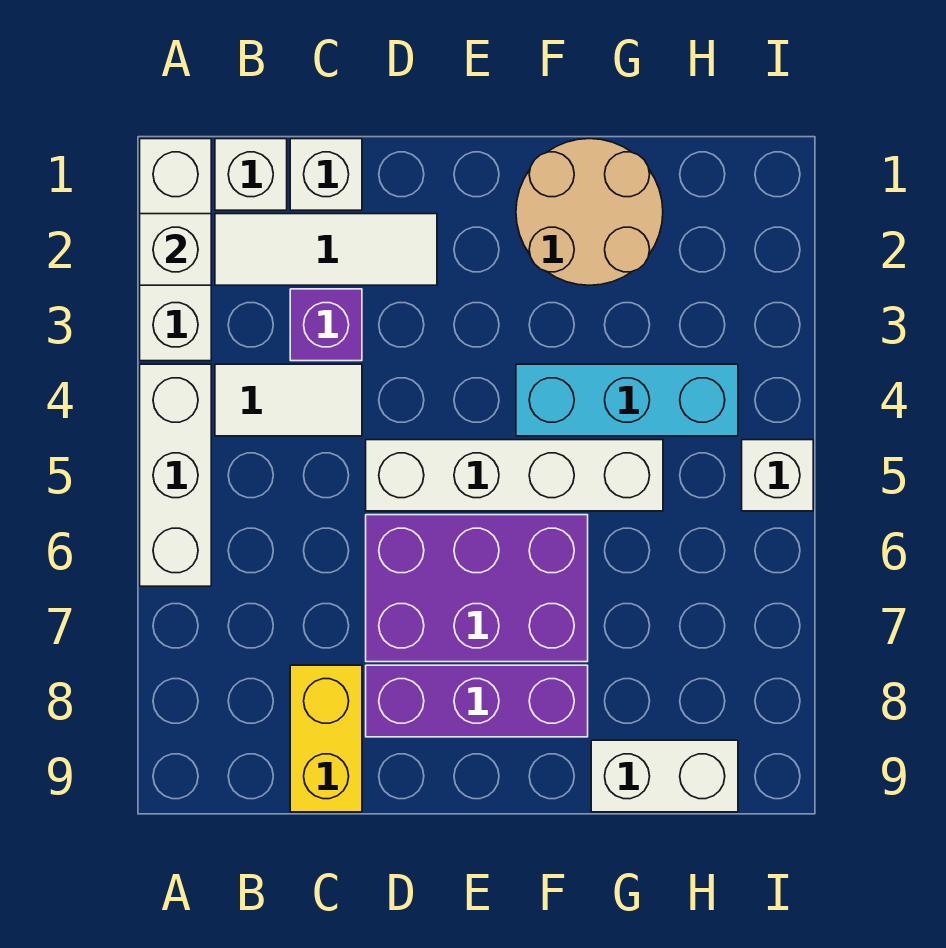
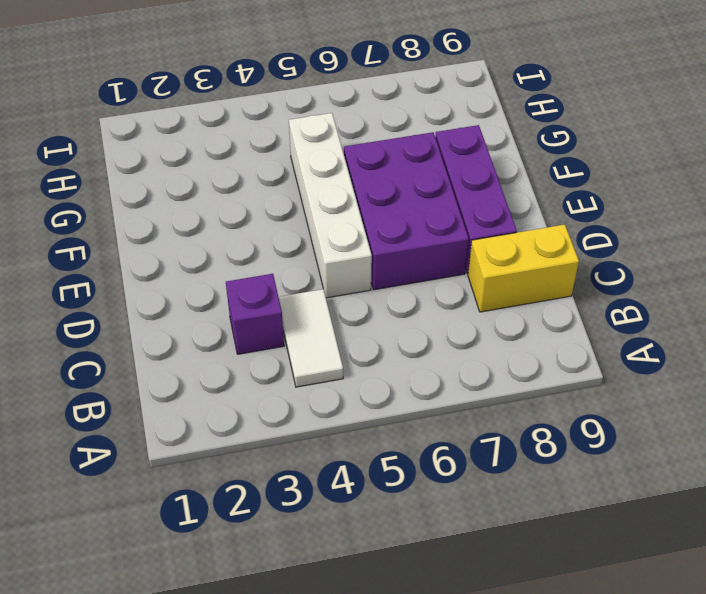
none -> white brick A1:A3 level 1
none -> white brick A4:A6 level 1
none -> white brick B1 level 1

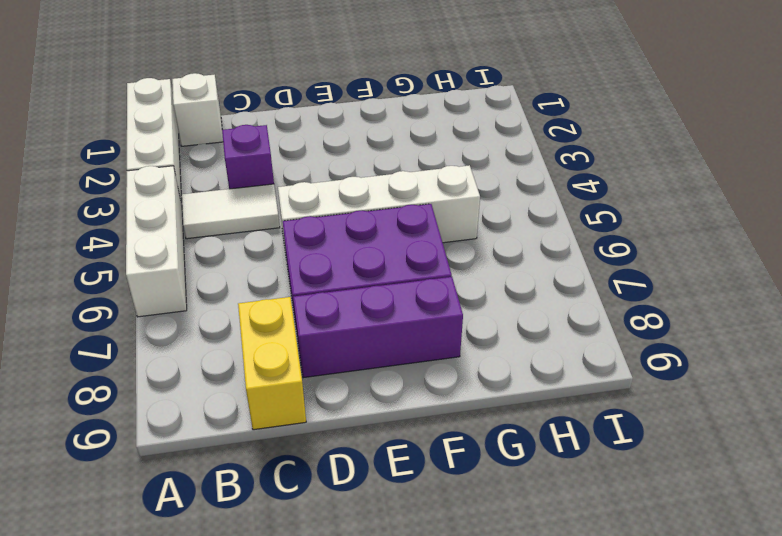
none -> white tile B2:D2 level 1
none -> white brick C1 level 1
none -> tan round brick F1:G2 level 1

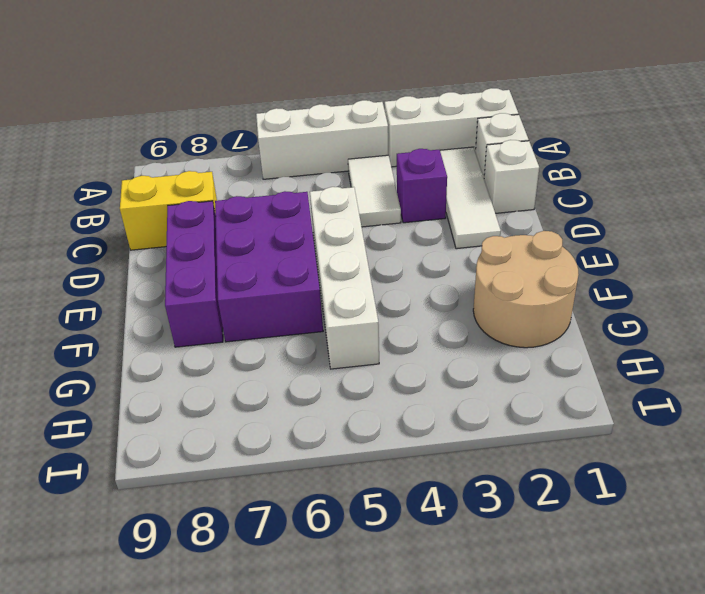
none -> cyan brick F4:H4 level 1
none -> white brick G9:H9 level 1
none -> white brick I5 level 1

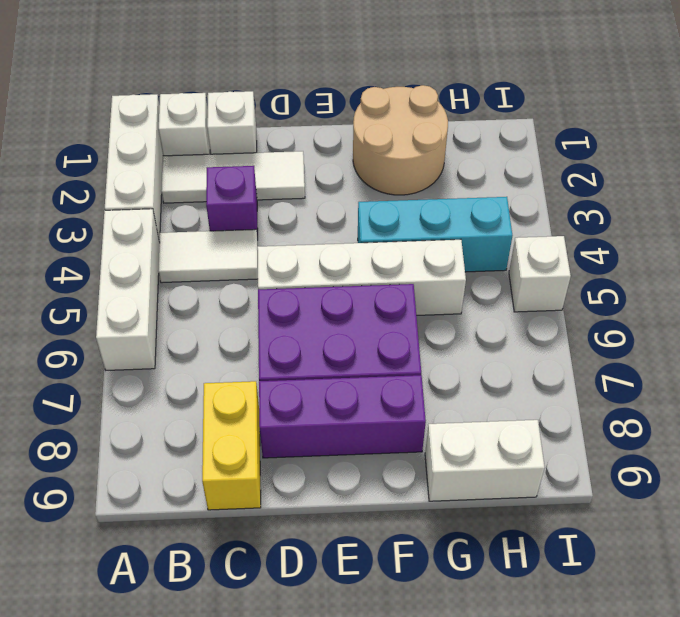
none -> white brick A2 level 2

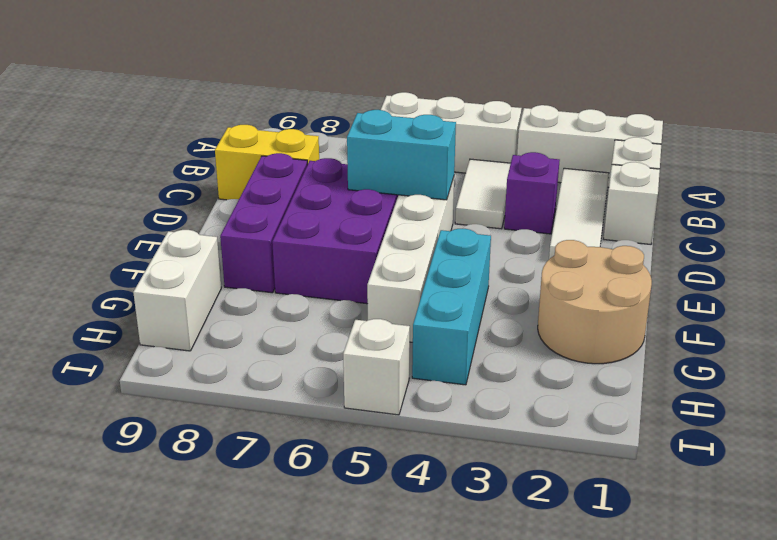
cyan brick D5:D6 level 2 -> none
none -> white brick A2 level 2

